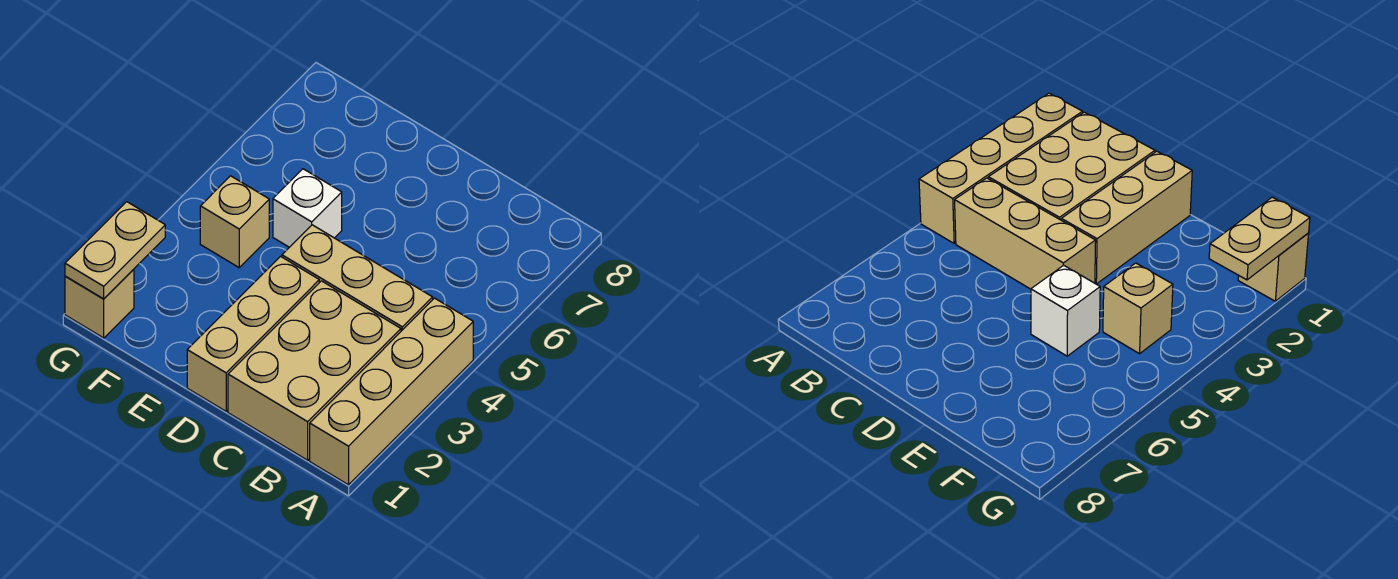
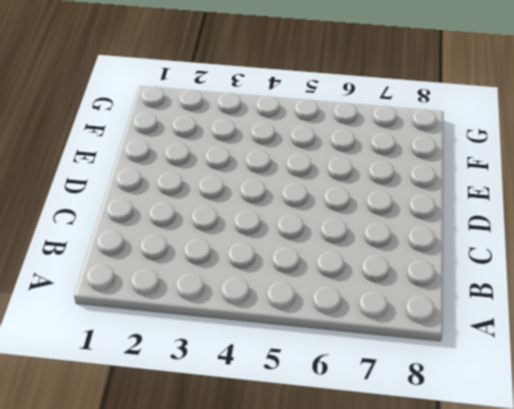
none -> tan brick A1:A4 level 1
none -> tan brick B1:C3 level 1

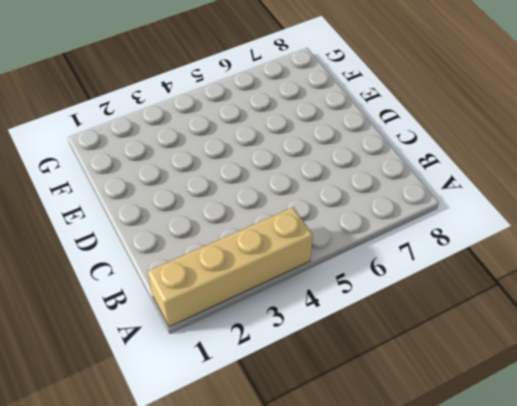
none -> tan brick B1:C3 level 1
none -> tan brick B4:D4 level 1

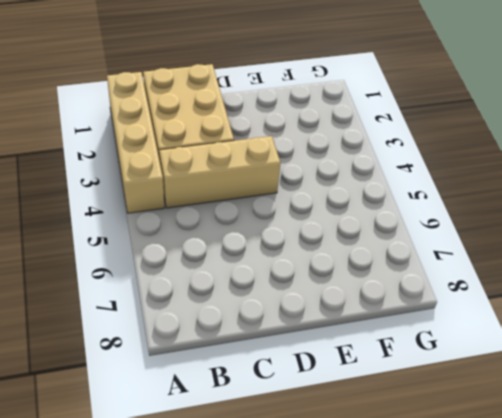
none -> tan brick D1:D3 level 1
none -> white brick E5 level 1

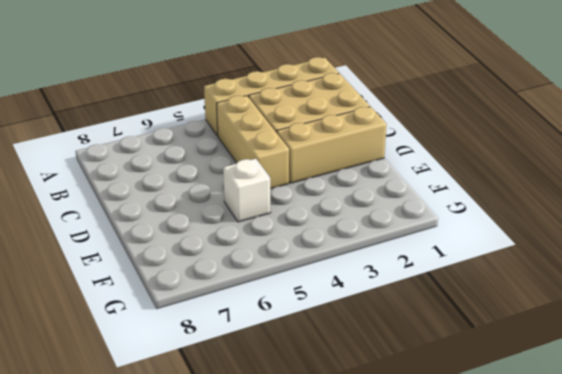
none -> tan brick F4 level 1
none -> tan brick G1 level 1

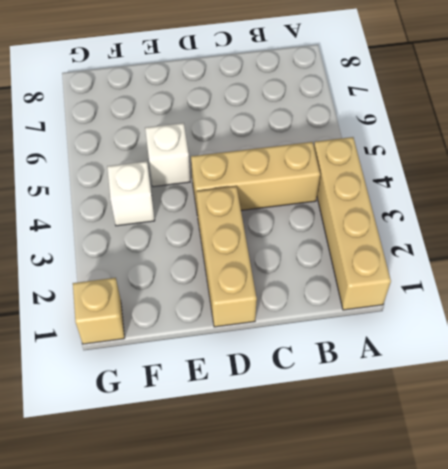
white brick F4 level 1 -> tan brick F4 level 1
none -> tan brick B1:C3 level 1
none -> tan plate G1:G2 level 2

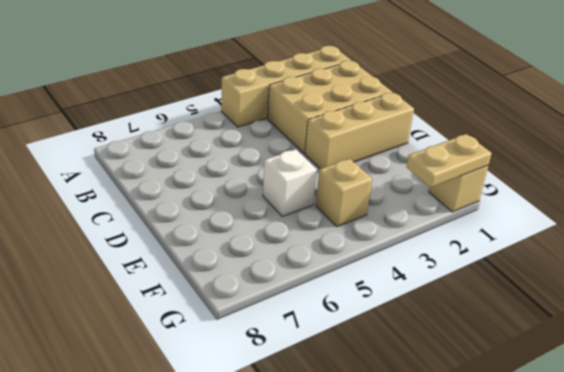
none -> tan brick B4:D4 level 1

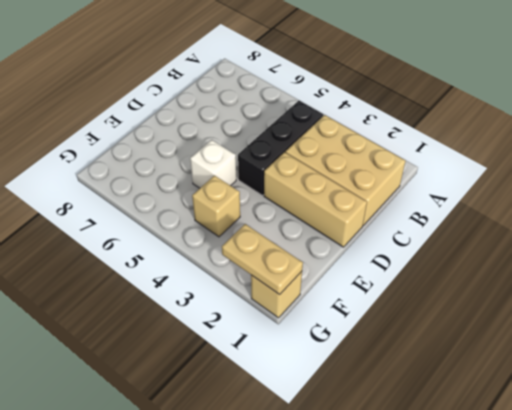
black brick B4:D4 level 1 -> tan brick B4:D4 level 1
none -> tan brick A1:A4 level 1

